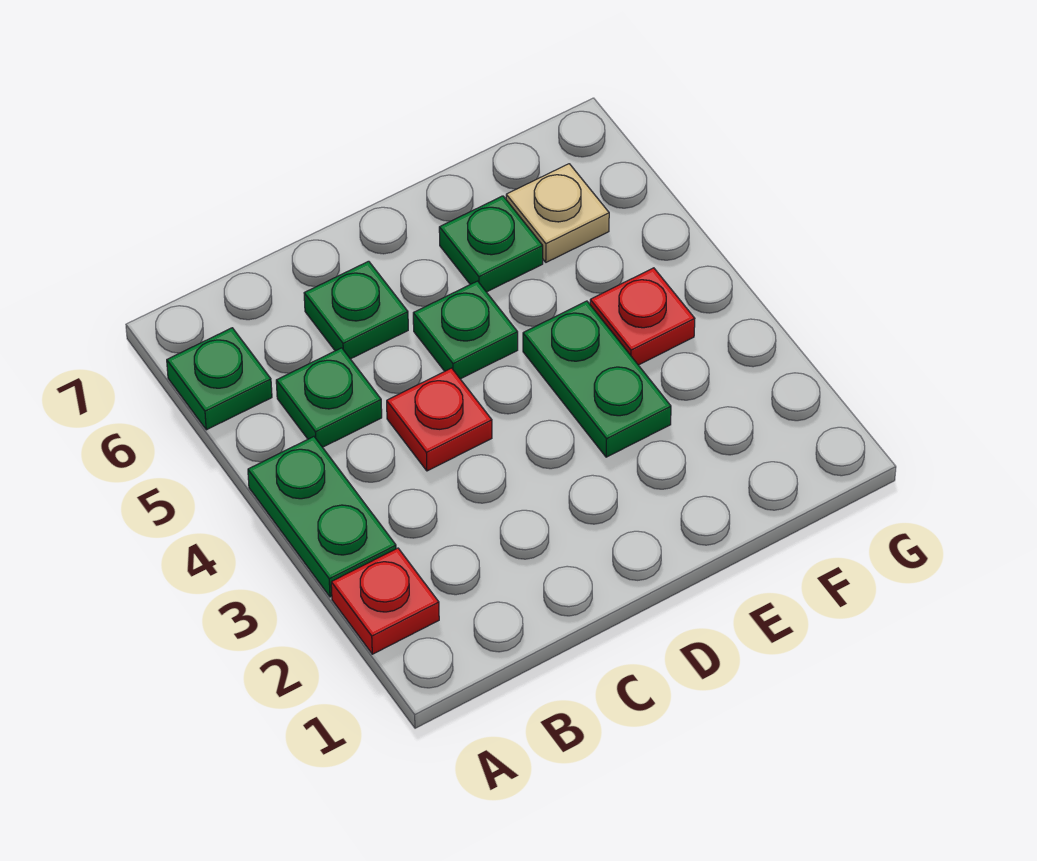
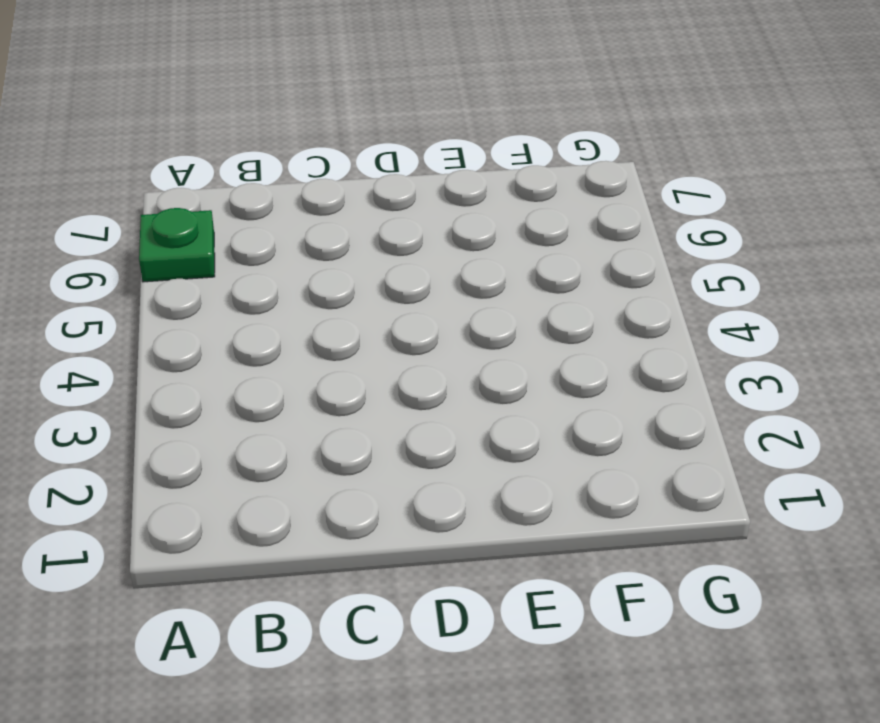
none -> red plate A2 level 1
none -> green plate A3:A4 level 1

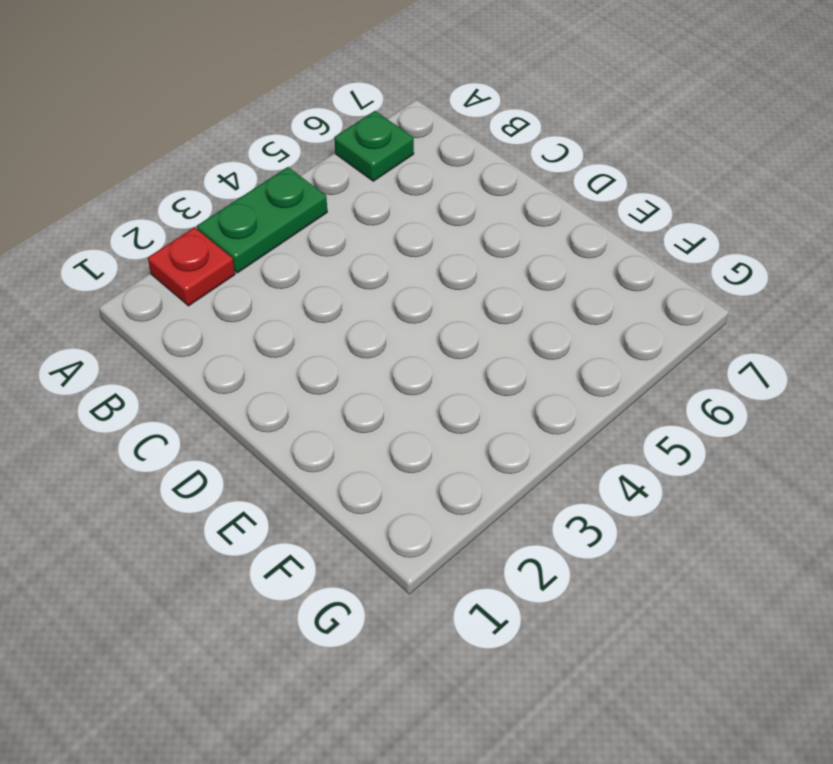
none -> green plate B5 level 1
none -> red plate C4 level 1

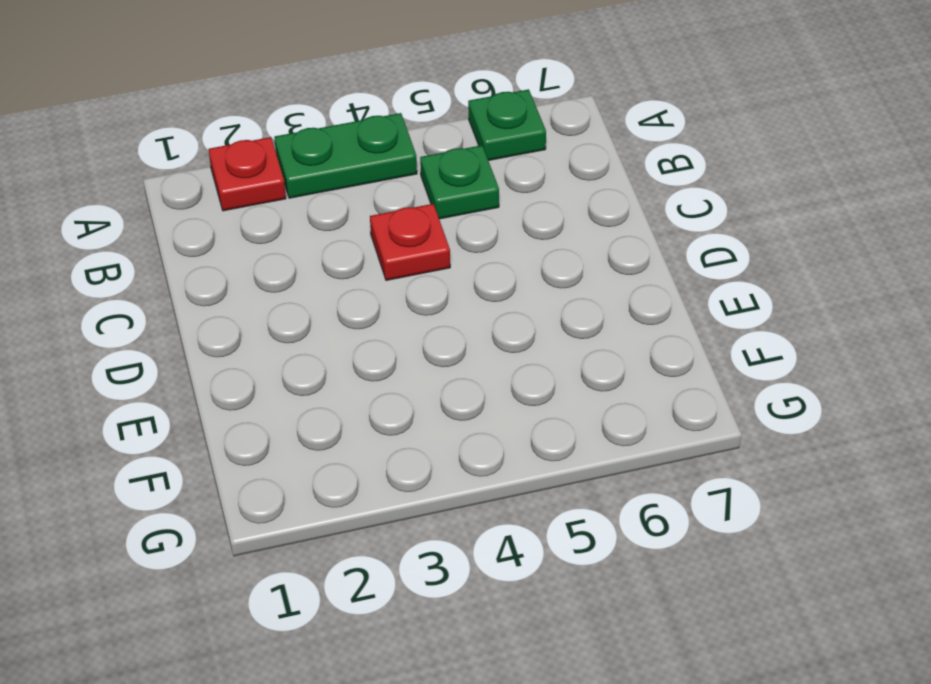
none -> green plate C6 level 1
none -> green plate D5 level 1

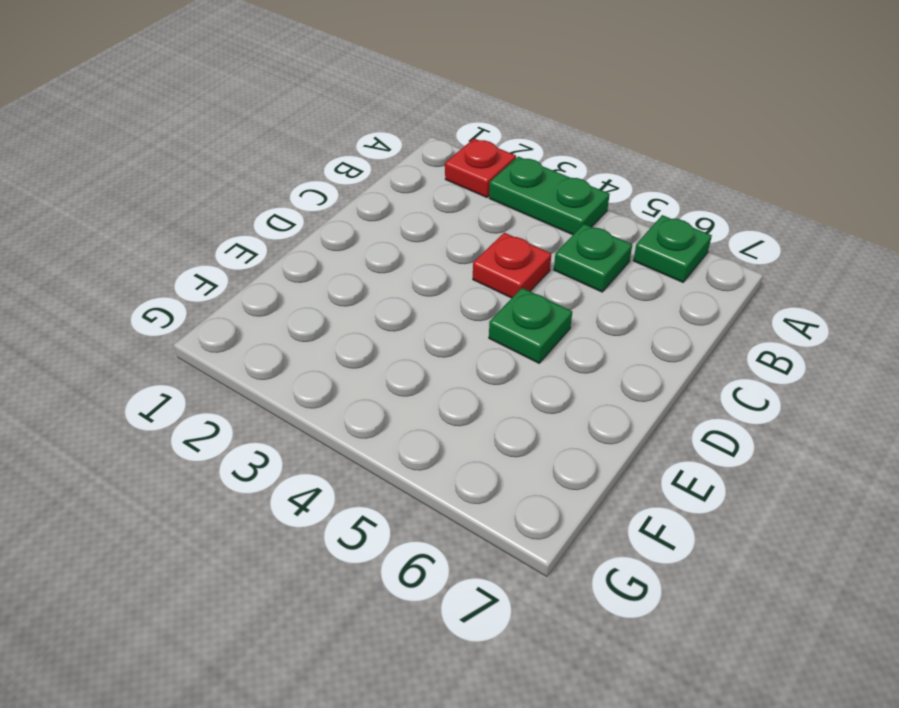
none -> green plate C6 level 1
none -> green plate E3:E4 level 1

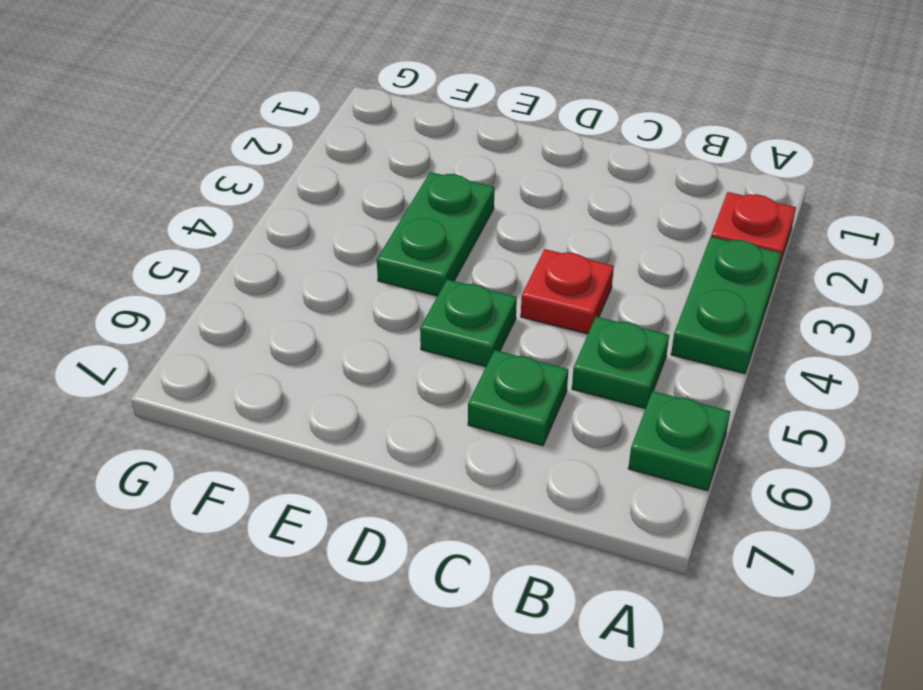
none -> green plate E6 level 1
none -> red plate F4 level 1

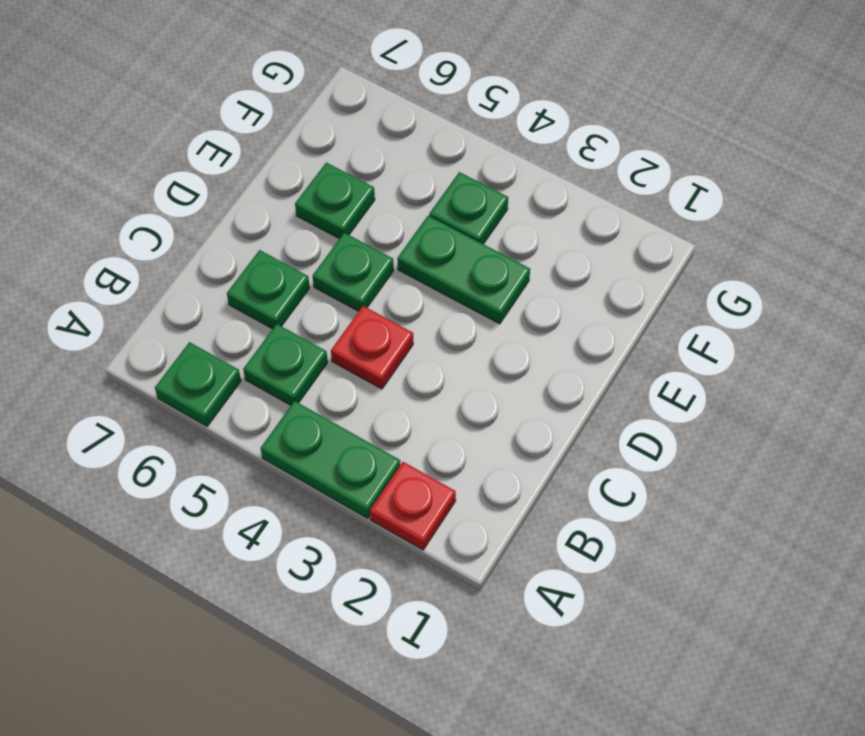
green plate F4 level 1 -> red plate F4 level 1
none -> tan plate F6 level 1

